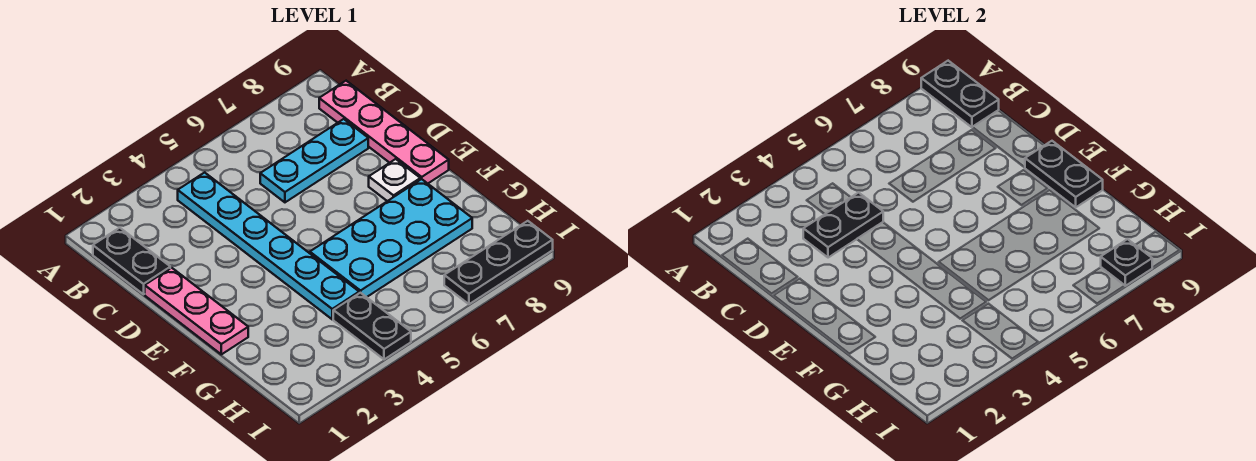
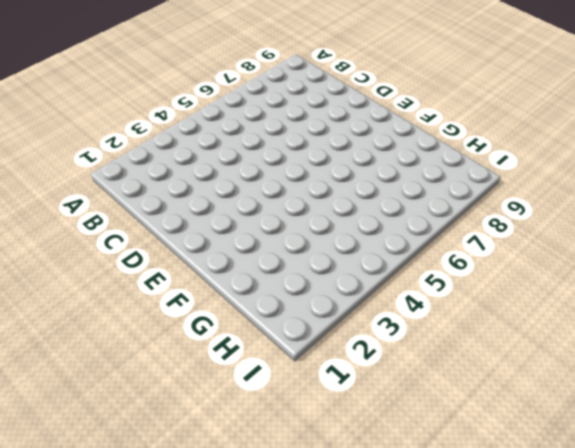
none -> black plate B1:C1 level 1
none -> cyan plate B4:G4 level 1
none -> pink plate B9:E9 level 1

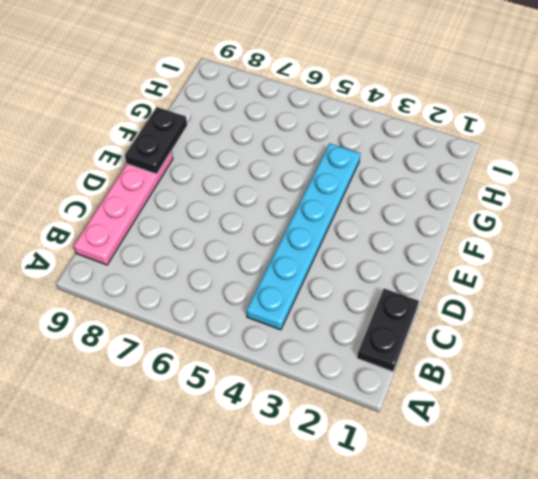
none -> cyan plate C6:C8 level 1
none -> pink plate D1:F1 level 1
none -> white plate E8 level 1

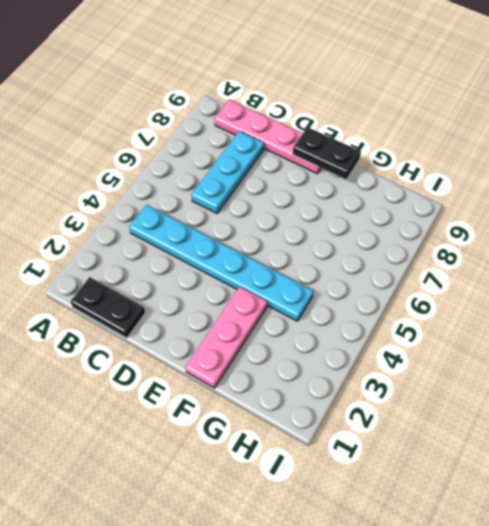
pink plate F1:F3 level 1 -> pink plate D1:F1 level 1
none -> white plate E8 level 1
none -> cyan plate F5:G8 level 1
none -> black plate H4:I4 level 1

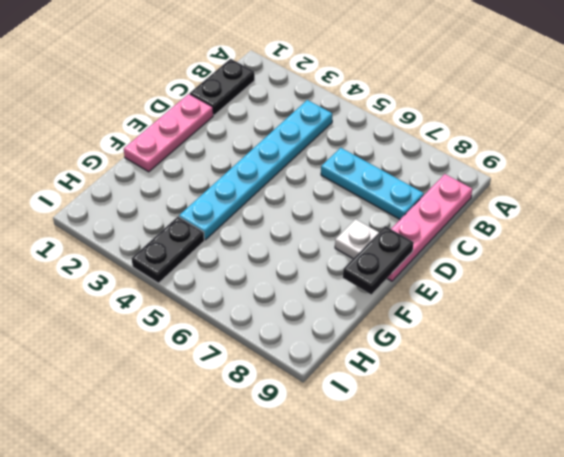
none -> cyan plate F5:G8 level 1
none -> black plate I7:I9 level 1
none -> black plate A9:B9 level 2

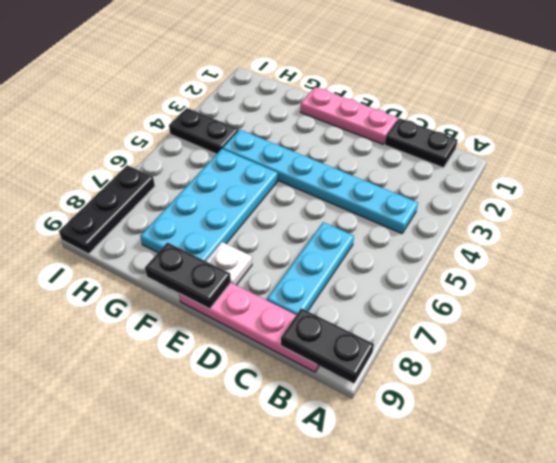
none -> black plate C3:C4 level 2
none -> black plate I8 level 2

